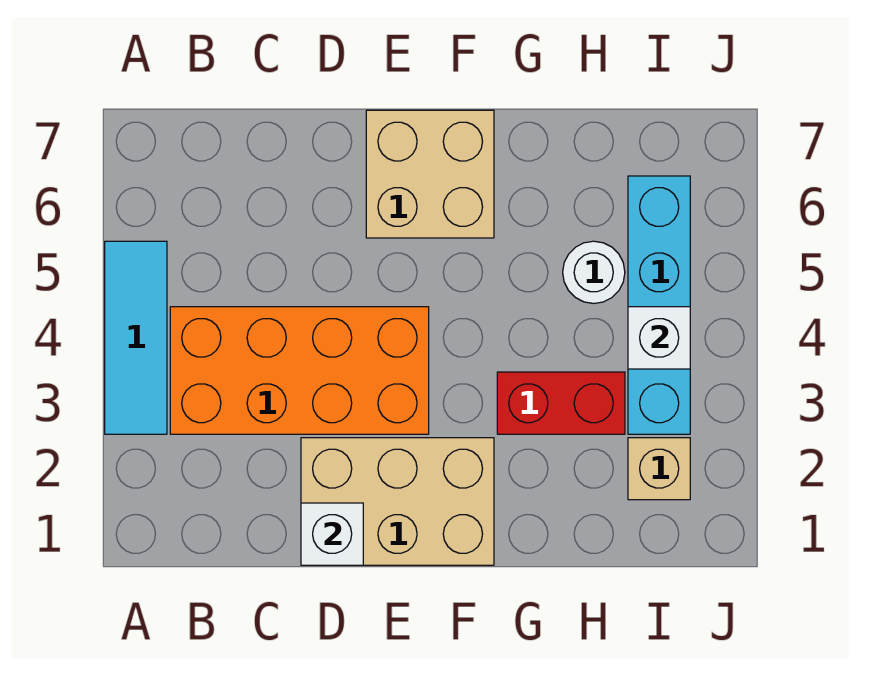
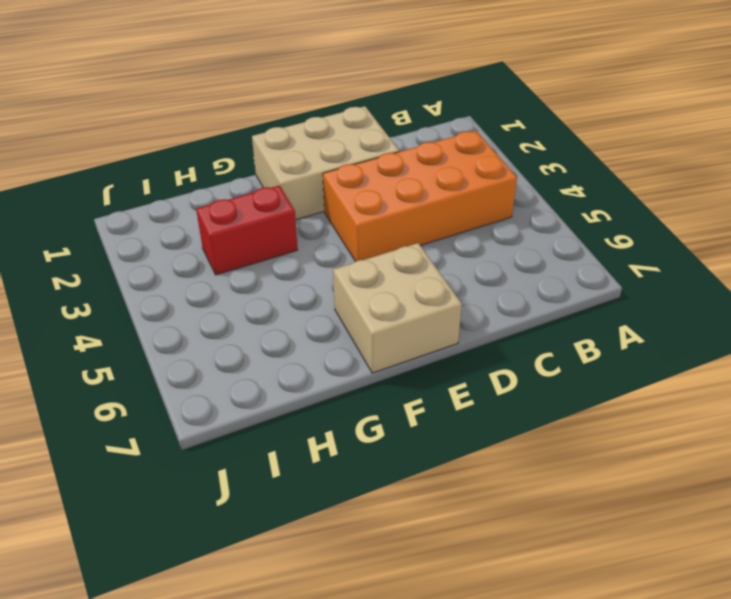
none -> cyan tile A3:A5 level 1
none -> white round brick H5 level 1

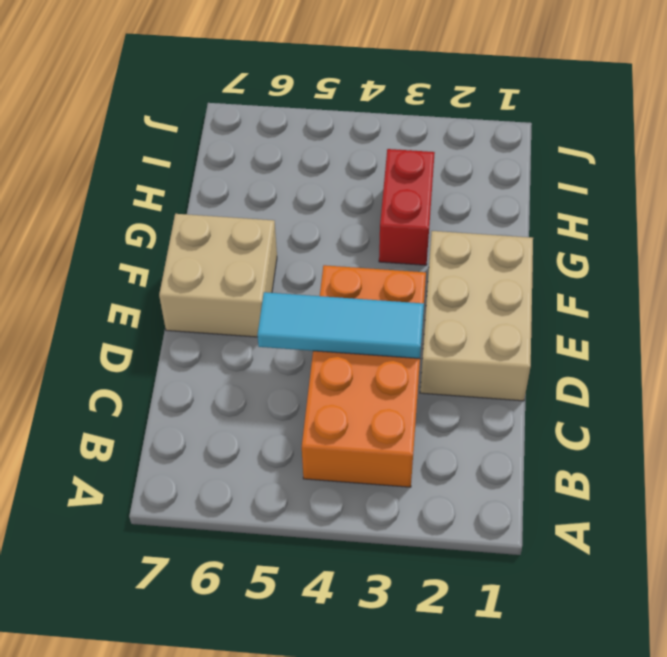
cyan tile D3:D5 level 2 -> cyan tile A3:A5 level 1
none -> white round brick H5 level 1
none -> tan brick I2 level 1

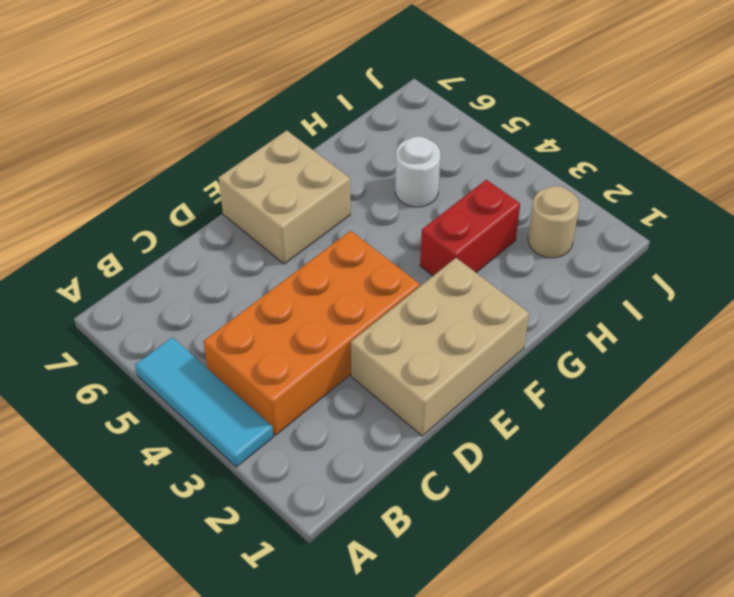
tan round brick I2 level 1 -> tan brick I2 level 1
none -> cyan brick I3:I6 level 1
none -> white brick D1 level 2

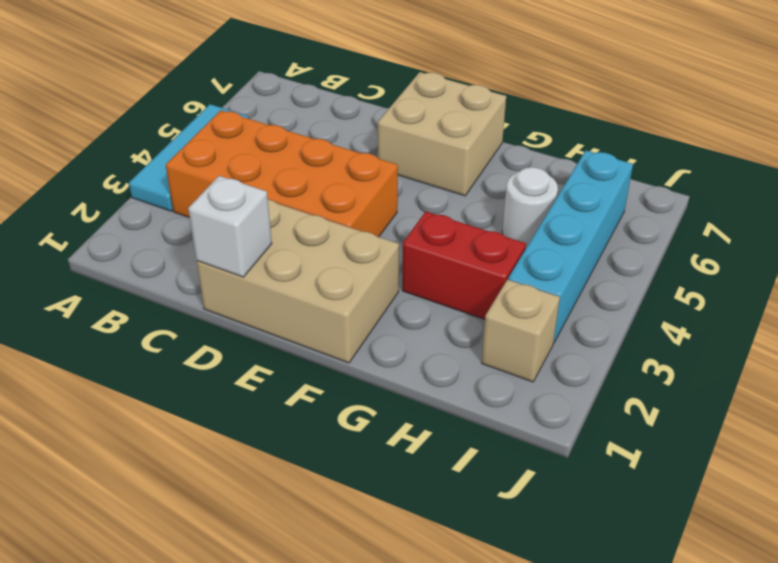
none -> white brick I4 level 2

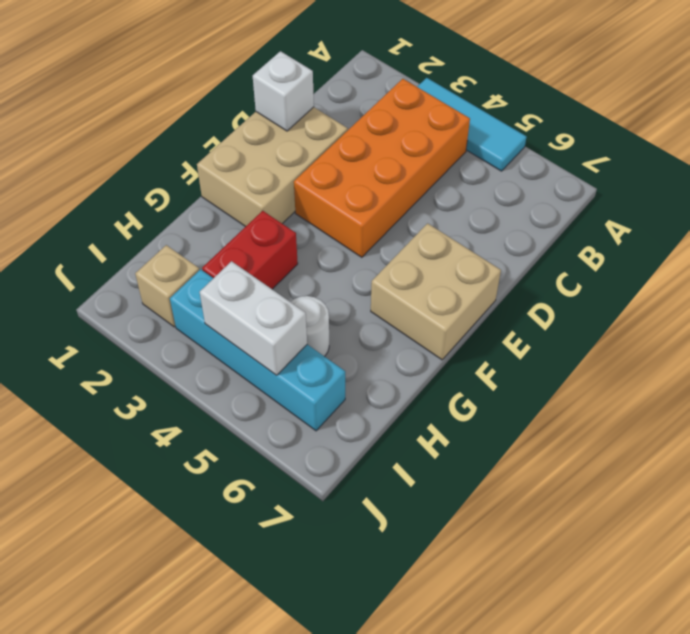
white brick I4:I5 level 2 -> white brick I4 level 2

